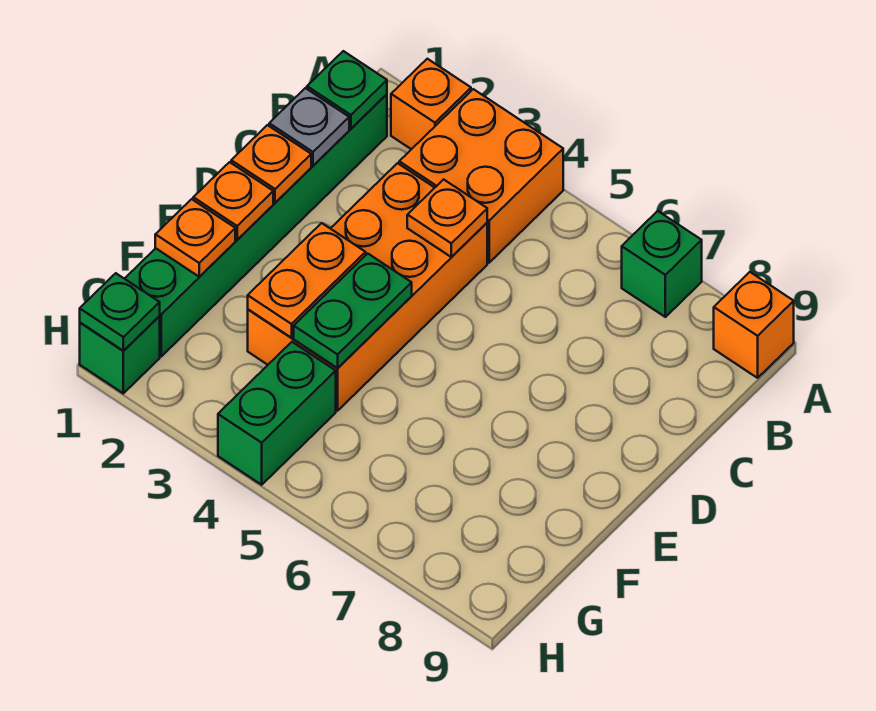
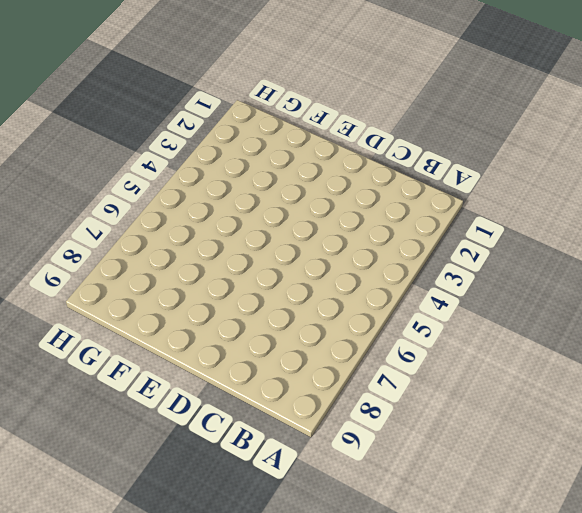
none -> orange brick A2 level 1
none -> orange brick A3:B4 level 1
none -> green brick A7 level 1

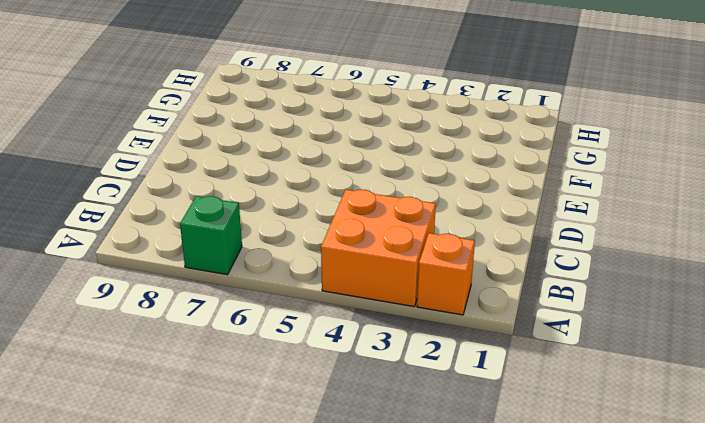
none -> orange brick A9 level 1
none -> green brick B1:G1 level 1
none -> orange brick C3:F4 level 1

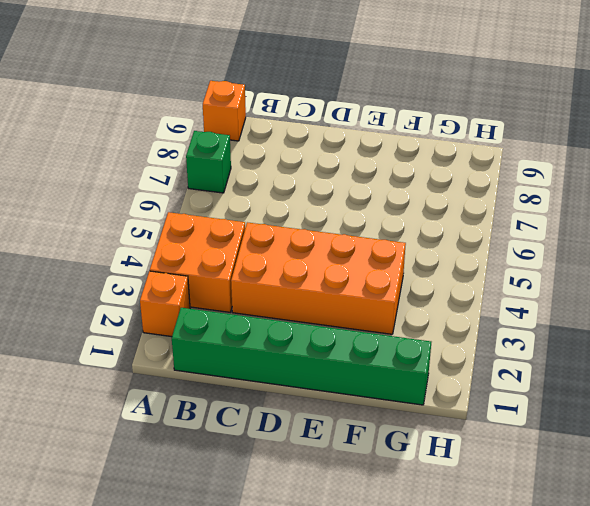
none -> green brick G4:H4 level 1
none -> green brick H1 level 1
none -> green plate B1 level 2

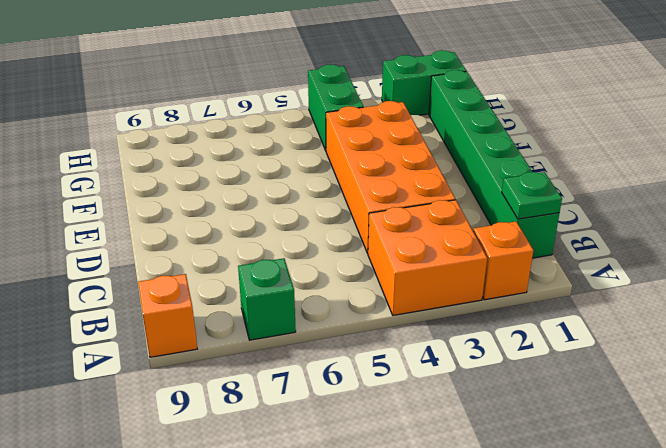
green brick H1:H2 level 1 -> green brick H1 level 1
none -> grey plate C1 level 2
none -> orange plate C4 level 2
none -> orange plate D1 level 2

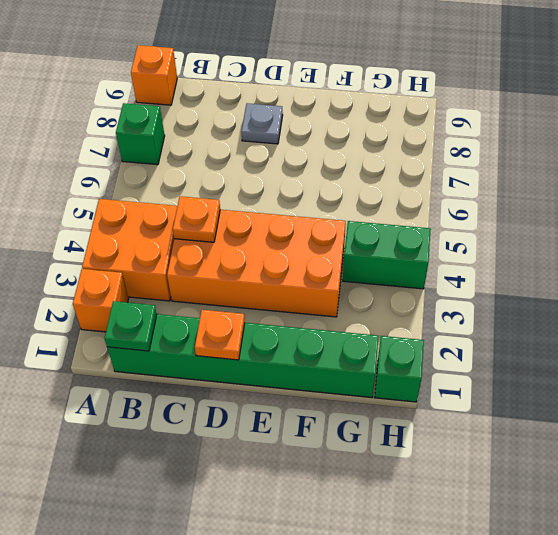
grey plate D8 level 1 -> grey plate C1 level 2
none -> orange plate E1 level 2
none -> orange plate E3:F3 level 2
none -> green plate E4:F4 level 2

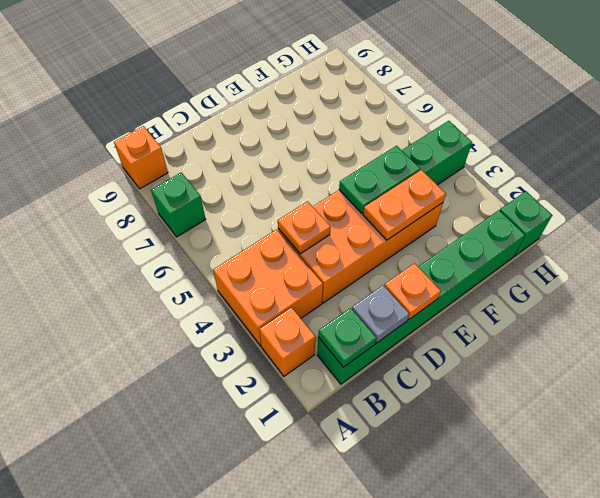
none -> orange plate E1 level 2
none -> orange plate F1 level 2
none -> green plate H1 level 2

